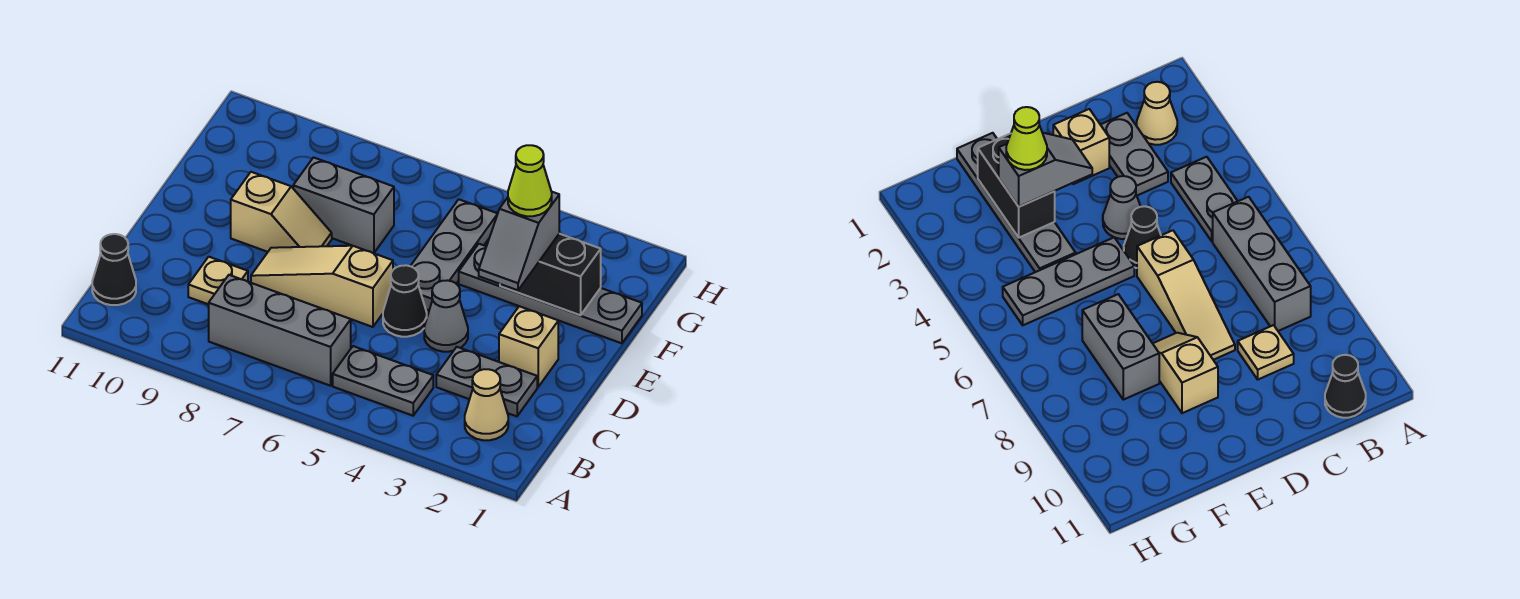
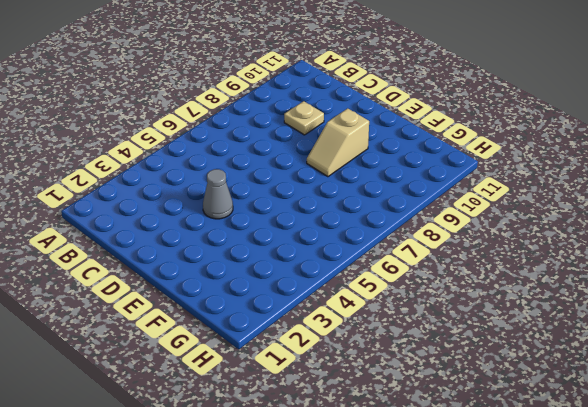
none -> tan cone B2 level 1
none -> grey plate B4:B5 level 1
none -> grey brick B6:B8 level 1

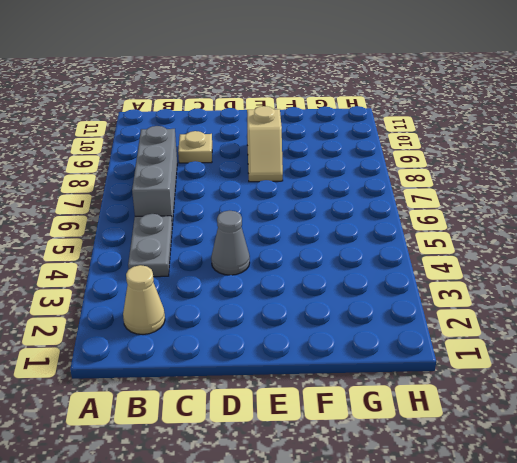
none -> black cone B11 level 1
none -> grey plate C2:C3 level 1
none -> tan brick D2 level 1

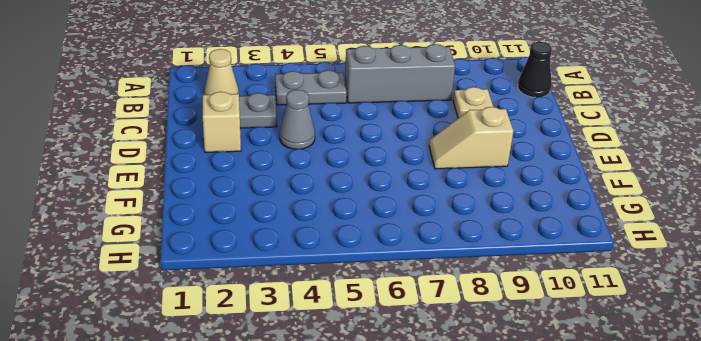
none -> black cone D5 level 1
none -> tan slope D6:D8 level 1 top 6
none -> grey plate E5:G5 level 1

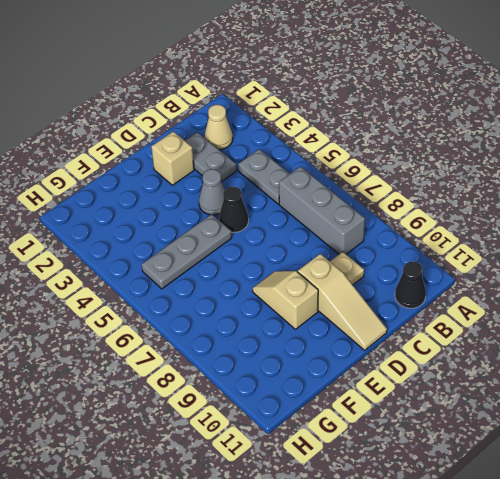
tan slope D9:D11 level 1 top 9 -> tan slope D6:D8 level 1 top 6
none -> grey plate F1:F4 level 1
none -> grey brick F7:F8 level 1
none -> black brick F2:F3 level 2

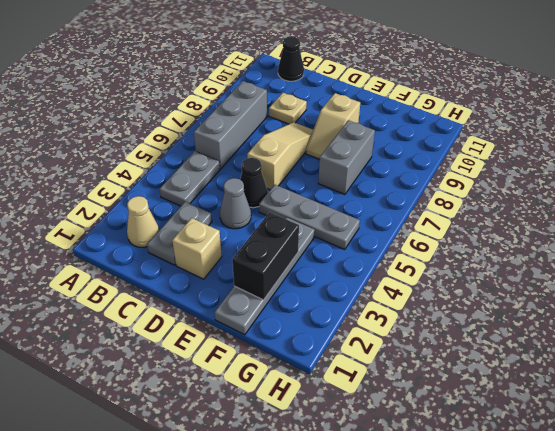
none -> grey slope E3:F3 level 3 top F
none -> lime cone F3 level 4

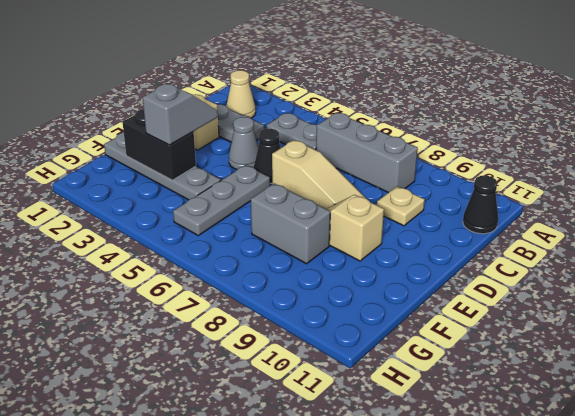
none -> lime cone F3 level 4

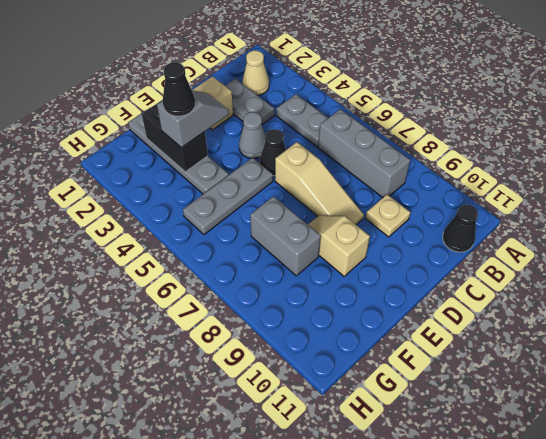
black cone F3 level 4 -> lime cone F3 level 4

